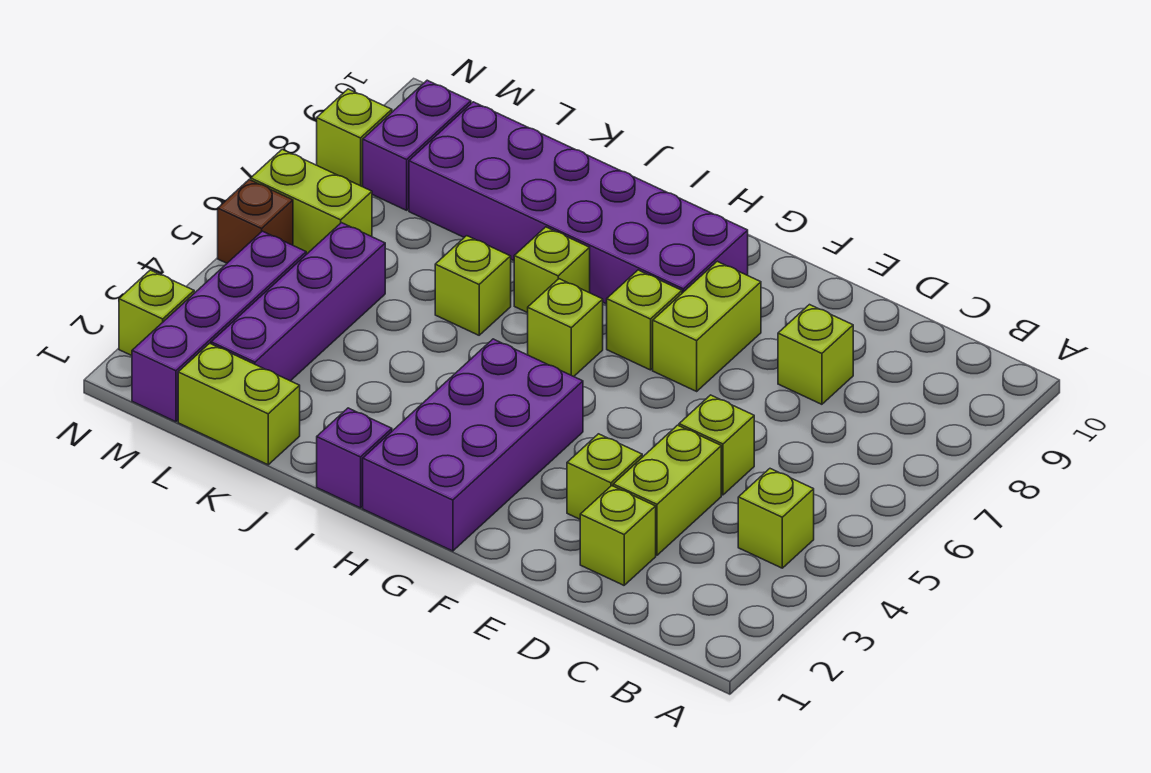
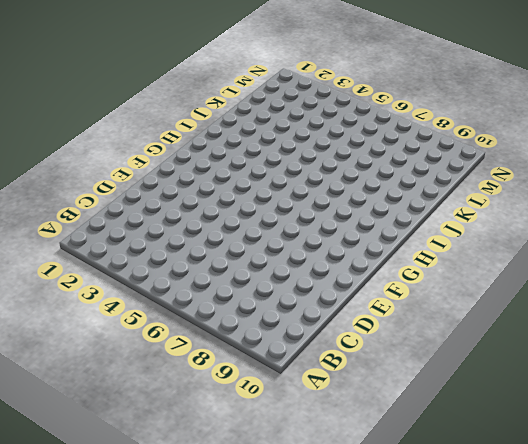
none -> lime brick B4 level 1
none -> lime brick D2 level 1
none -> lime brick D3:D4 level 1

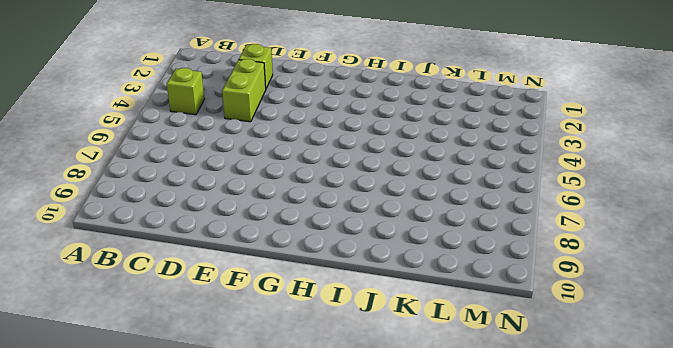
none -> lime brick D5 level 1
none -> lime brick D8 level 1
none -> lime brick E3 level 1

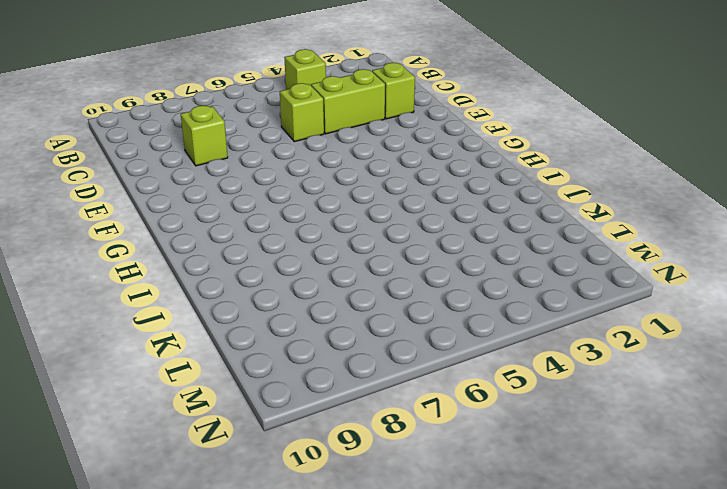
none -> lime brick E3 level 1
none -> lime brick F7:F8 level 1
none -> purple brick G1:H4 level 1

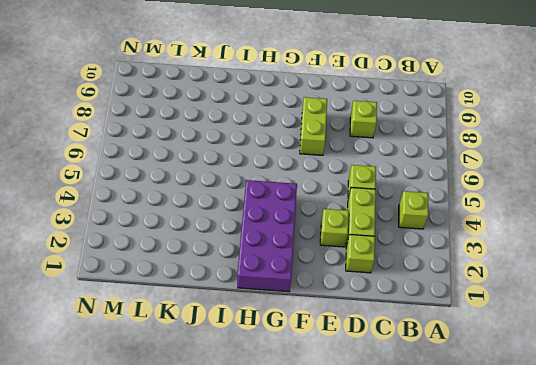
none -> lime brick G7 level 1
none -> purple brick G8:L9 level 1
none -> lime brick H6 level 1

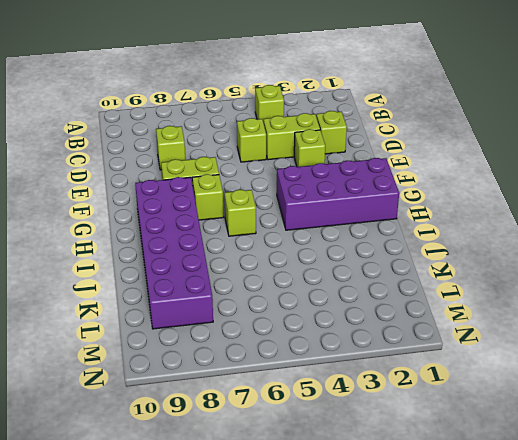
none -> purple brick I1 level 1
none -> lime brick I7 level 1
none -> lime brick J6 level 1

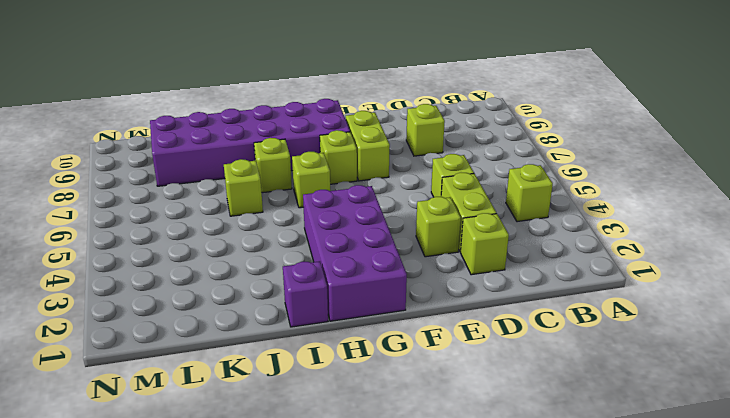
none -> lime brick K1:L1 level 1
none -> purple brick L2:L5 level 1
none -> purple brick M1:M4 level 1

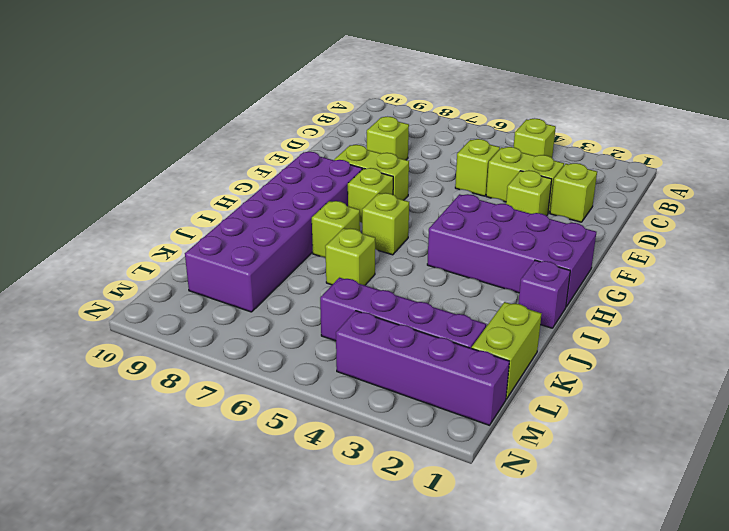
none -> lime brick M6:N6 level 1
none -> purple brick M8:M9 level 1
none -> lime brick N2 level 1

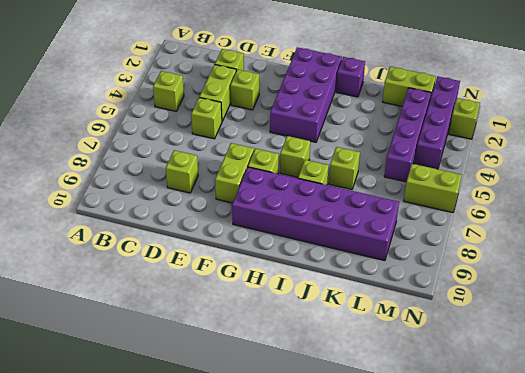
none -> purple brick M8:M9 level 1
none -> brown brick N5 level 1
none -> lime brick N8 level 1

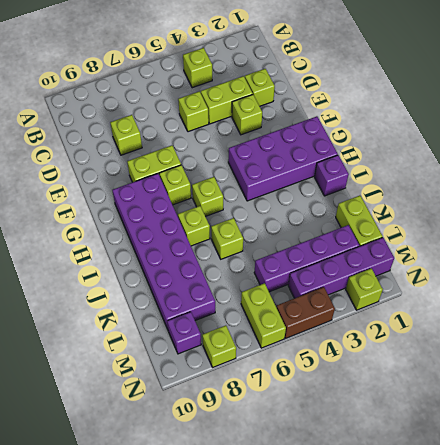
purple brick M9 level 1 -> purple brick M8:M9 level 1
brown brick N4:N5 level 1 -> brown brick N5 level 1

